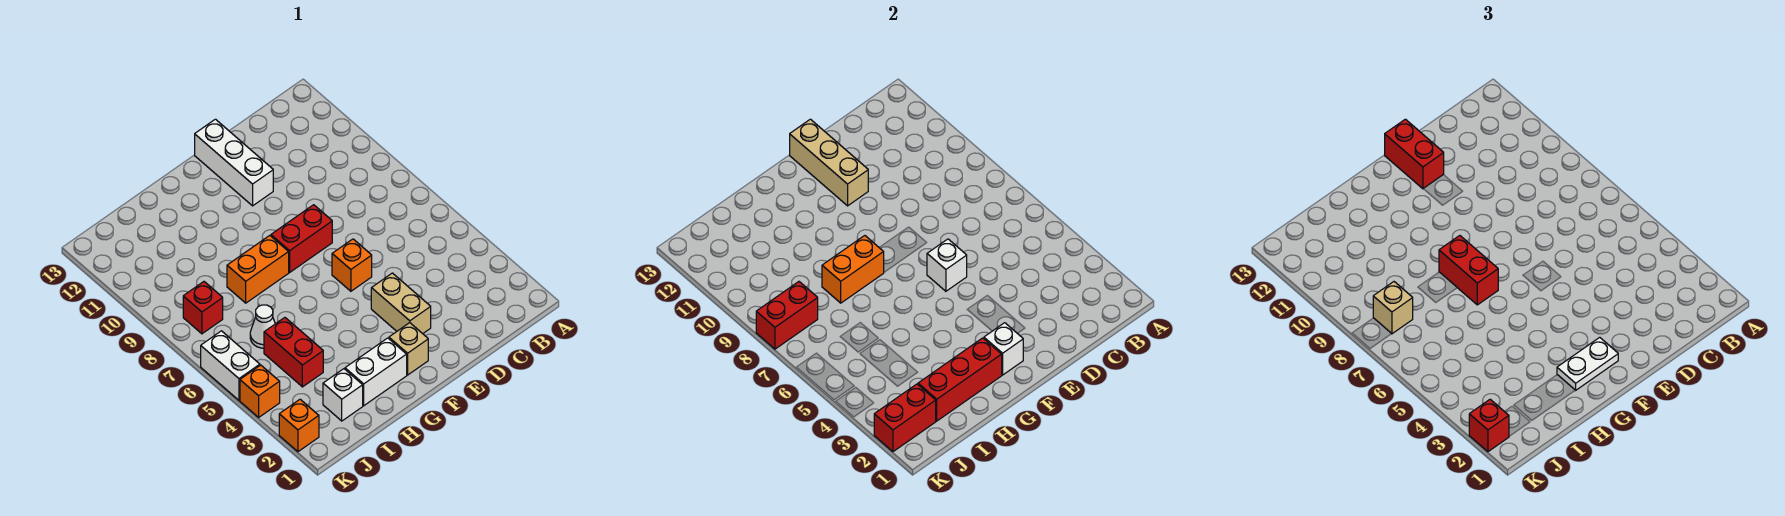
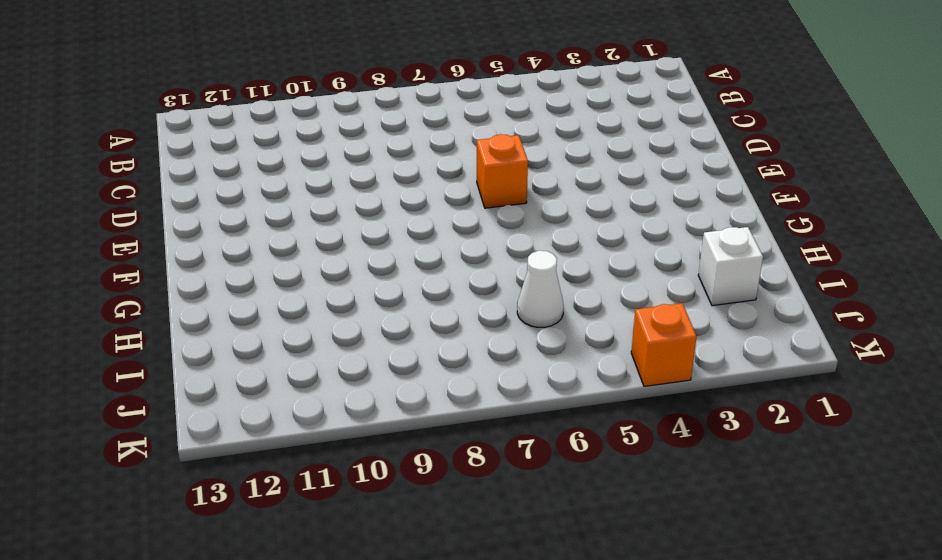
none -> tan brick E3:E4 level 1
none -> red brick E8:F8 level 1
none -> white brick E11:E13 level 1

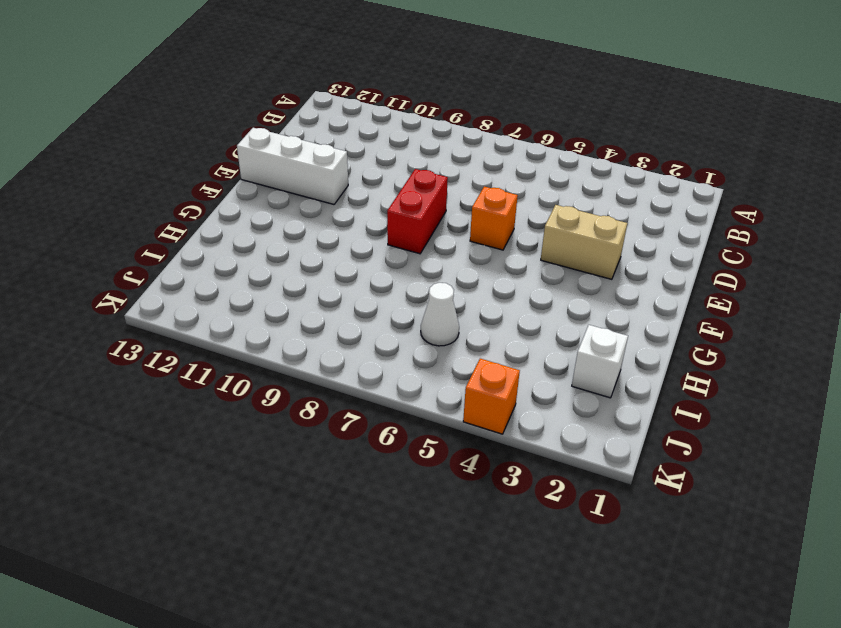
none -> tan brick F2 level 1
none -> white brick G2:H2 level 1
none -> orange brick G8:H8 level 1

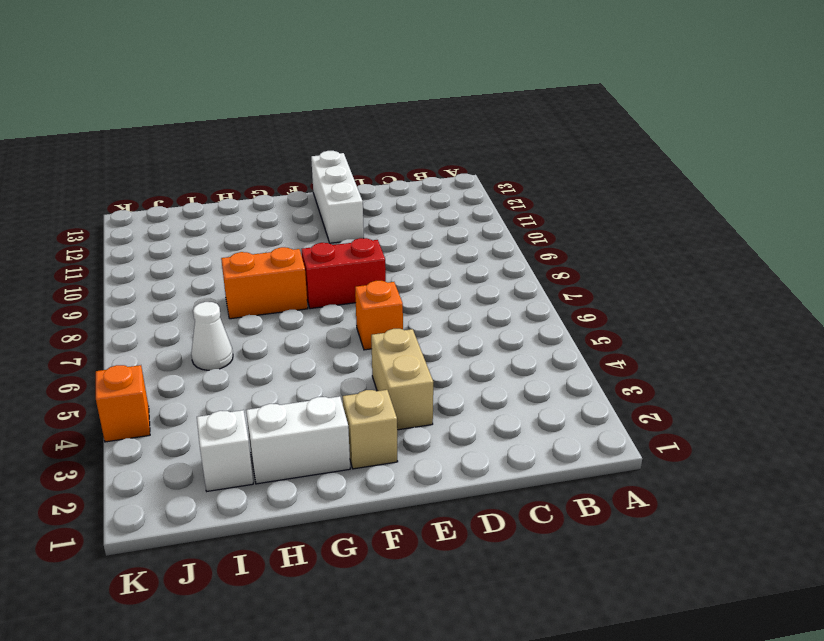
none -> red brick I4:I5 level 1
none -> red brick J8 level 1
none -> orange brick K2 level 1

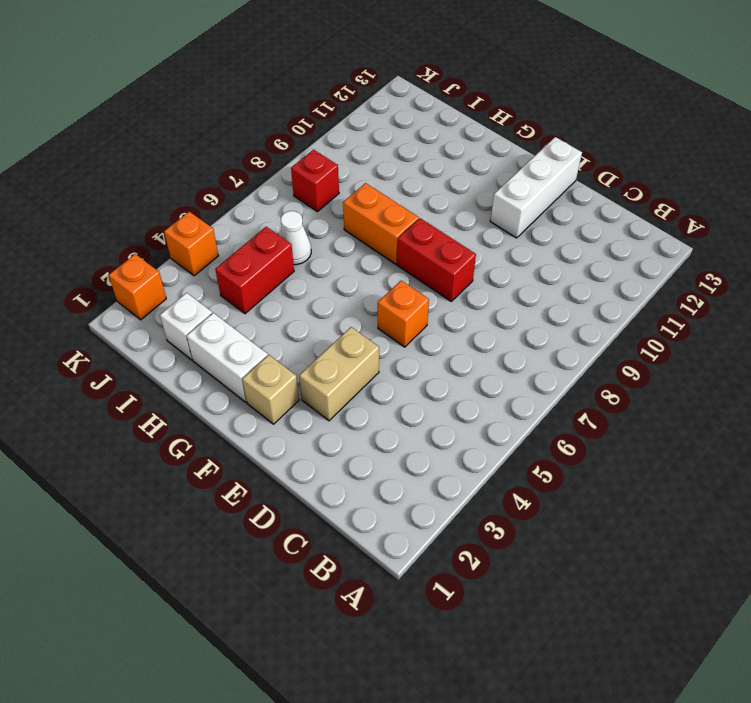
none -> white brick K5:K6 level 1
none -> white brick E6 level 2
none -> tan brick E11:E13 level 2

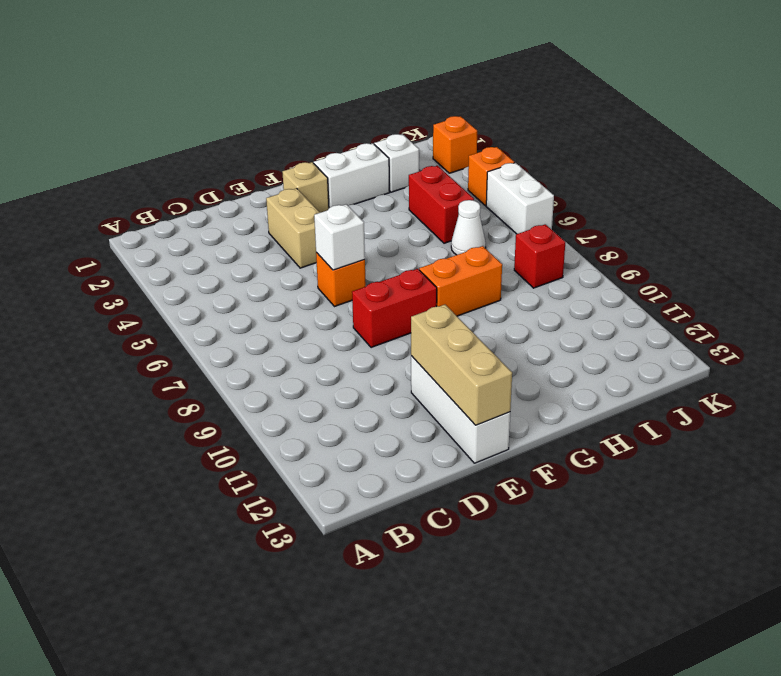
none -> white brick F2 level 2
none -> red brick G2:I2 level 2
none -> orange brick G8:H8 level 2

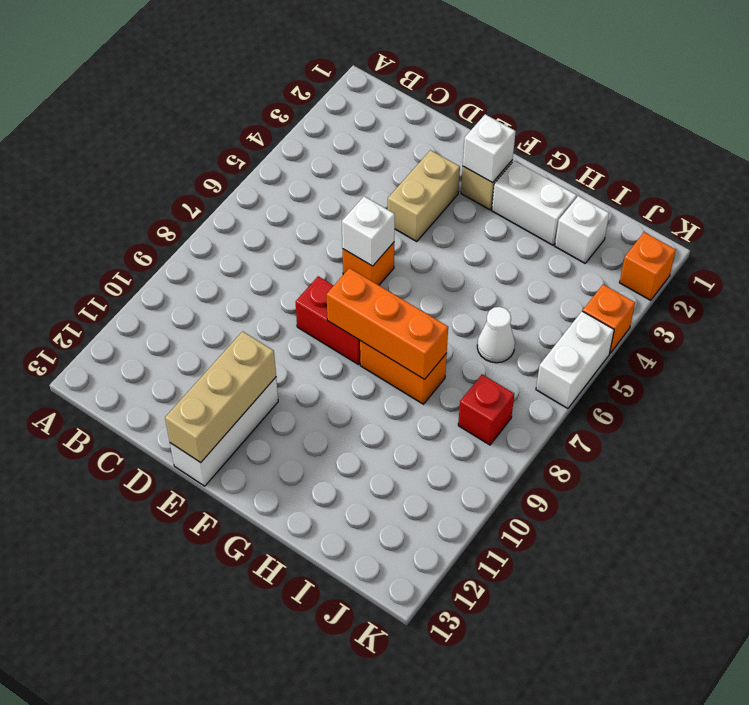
orange brick F8:H8 level 2 -> orange brick G8:H8 level 2
none -> red brick I4:I5 level 1
none -> red brick G2:I2 level 2
none -> red brick J2:K2 level 2

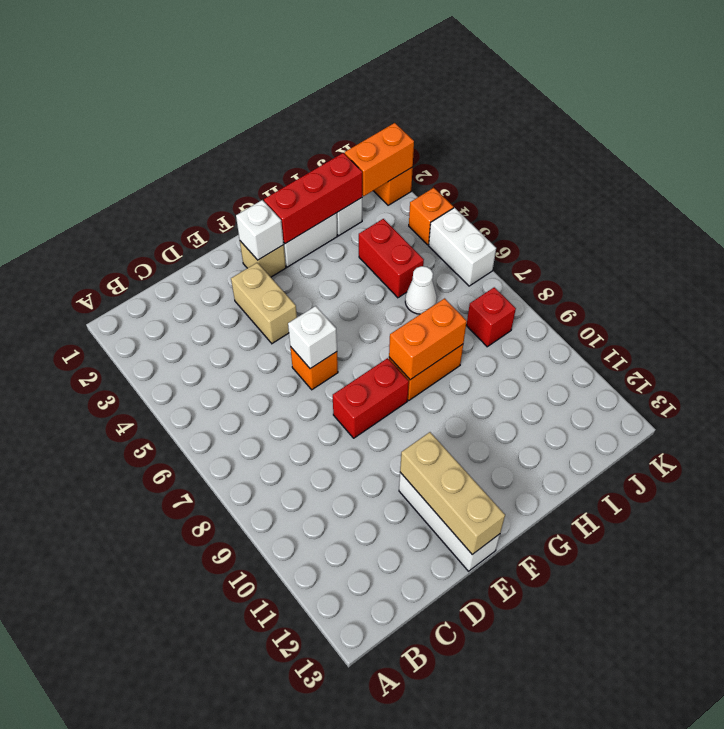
orange brick J2:K2 level 2 -> red brick J2:K2 level 2
none -> red brick J8:K8 level 2
none -> red brick E12:E13 level 3
none -> white plate F2:G2 level 3

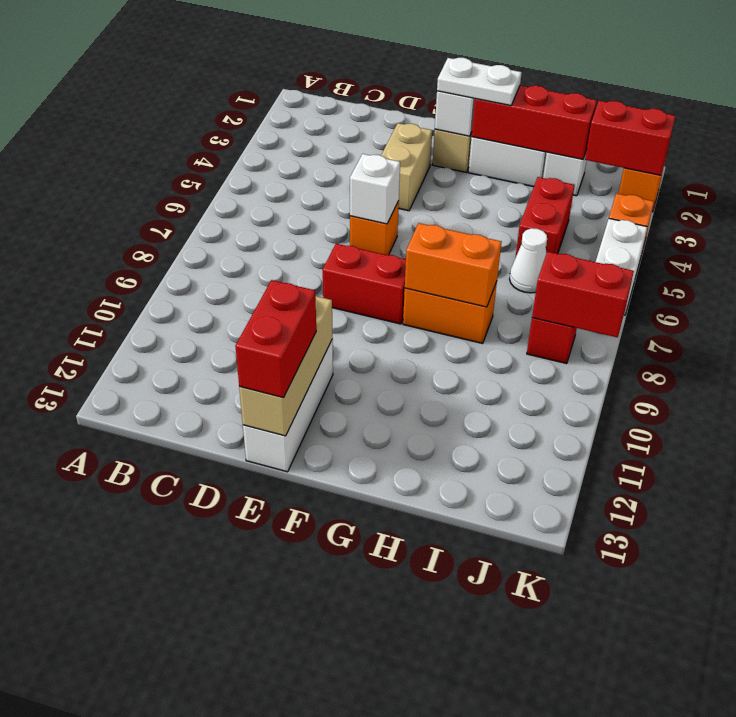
none -> red brick G7:G8 level 3
none -> tan brick J8 level 3
none -> red brick K2 level 3

